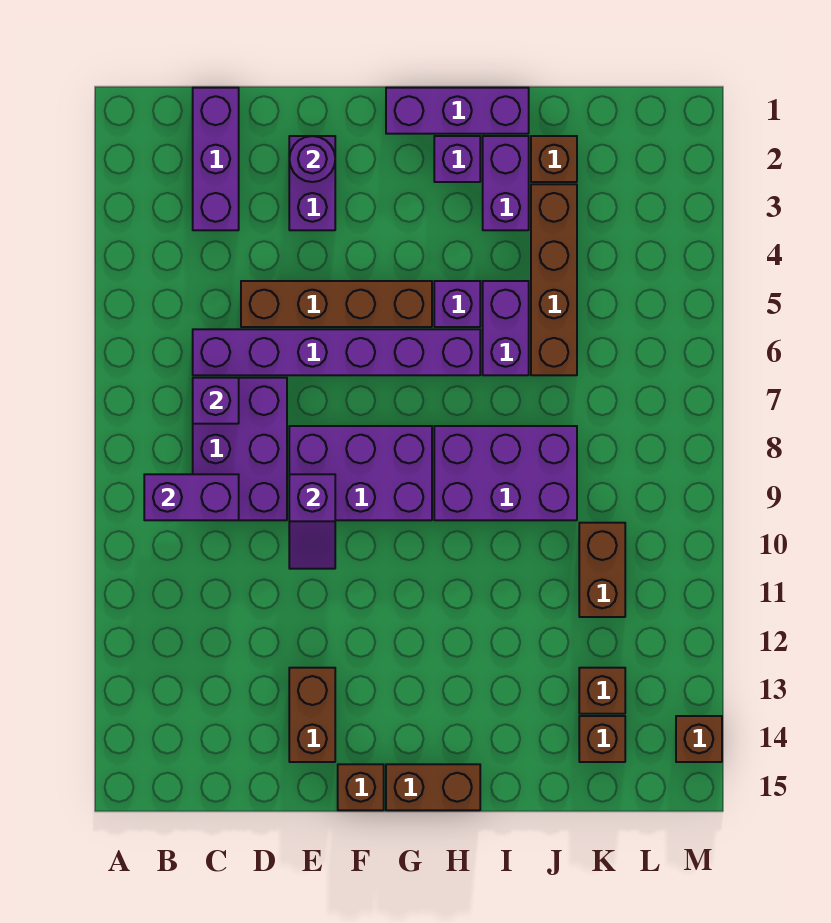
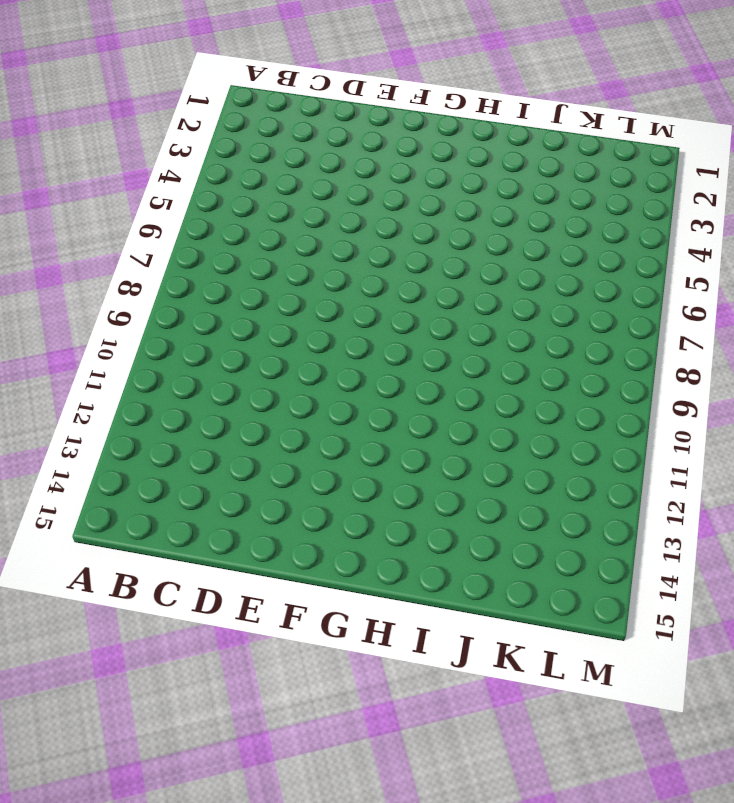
none -> purple brick C1:C3 level 1
none -> purple brick C6:H6 level 1
none -> purple brick C7:D9 level 1

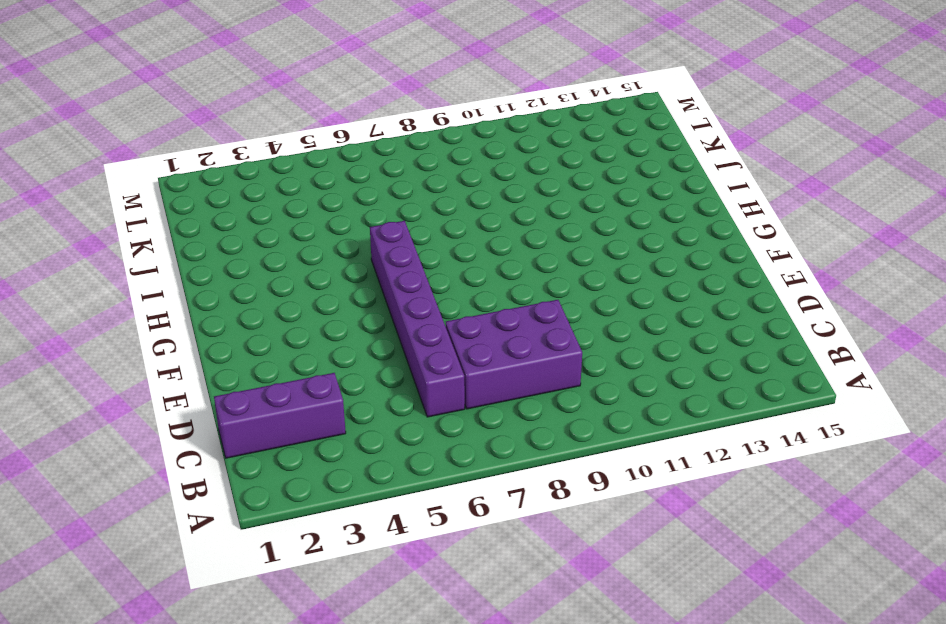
none -> brown brick D5:G5 level 1
none -> purple brick E2:E3 level 1
none -> purple brick E8:G9 level 1

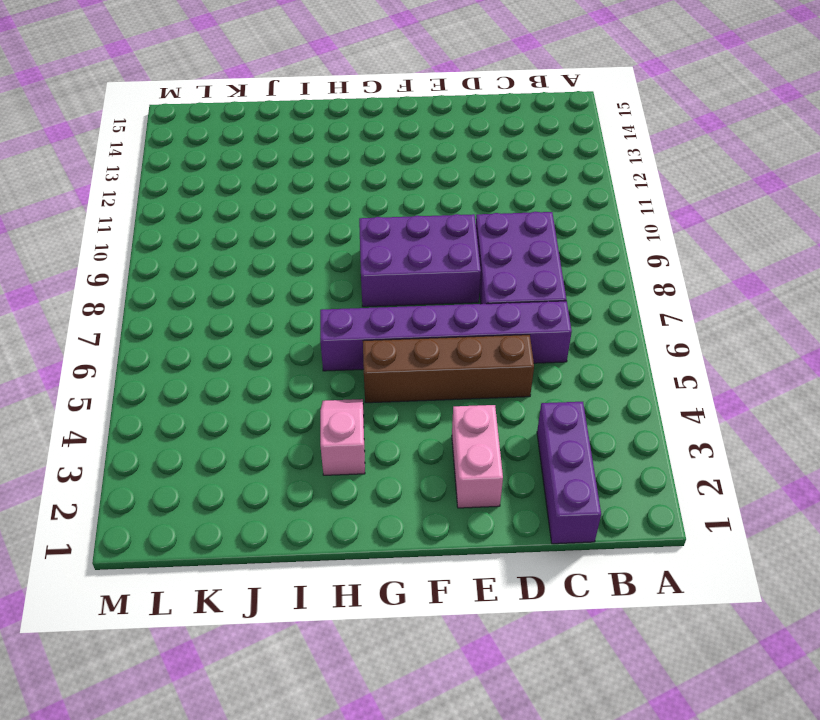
pink brick E2:E3 level 1 -> purple brick E2:E3 level 1
pink slope H3:H4 level 1 top 3 -> none
none -> brown brick E13:E14 level 1
none -> brown brick F15 level 1
none -> purple brick G1:I1 level 1

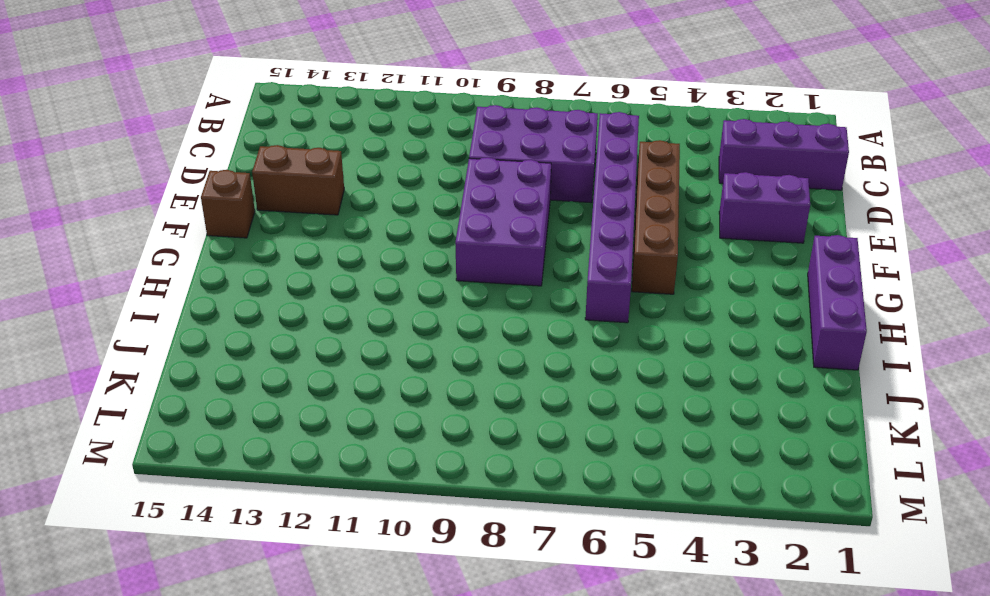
none -> brown brick G15:H15 level 1
none -> purple brick H2 level 1
none -> purple brick H5 level 1

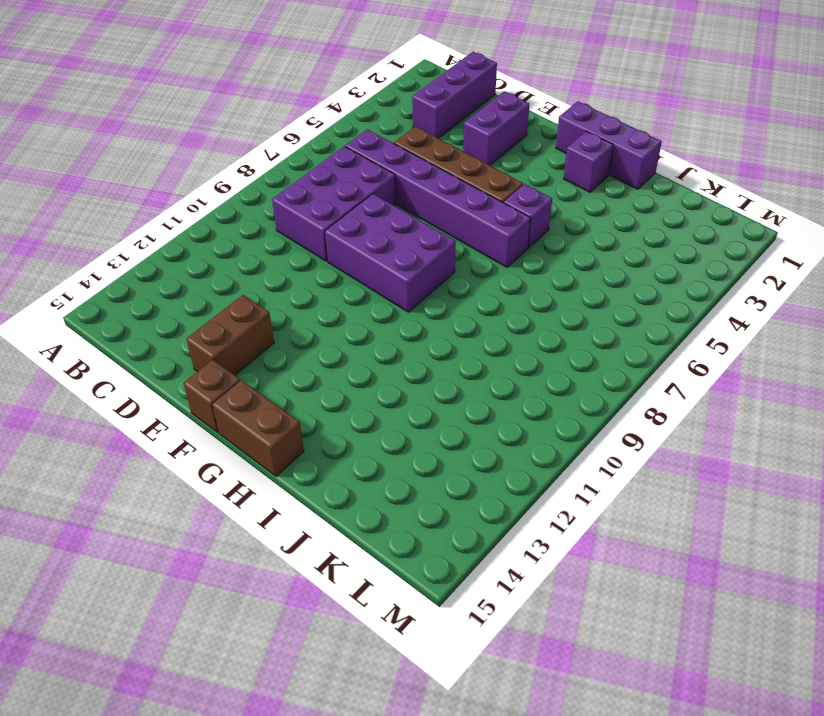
none -> purple brick H8:J9 level 1
none -> purple brick I2:I3 level 1
none -> purple brick I5:I6 level 1

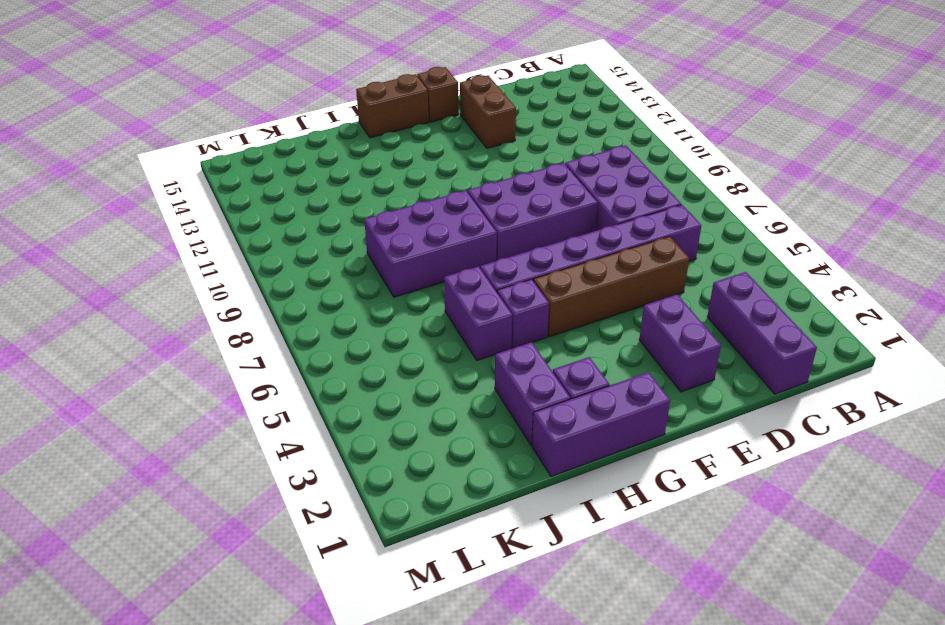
none -> brown brick J2 level 1
none -> brown brick J3:J6 level 1
none -> brown brick K10:K11 level 1

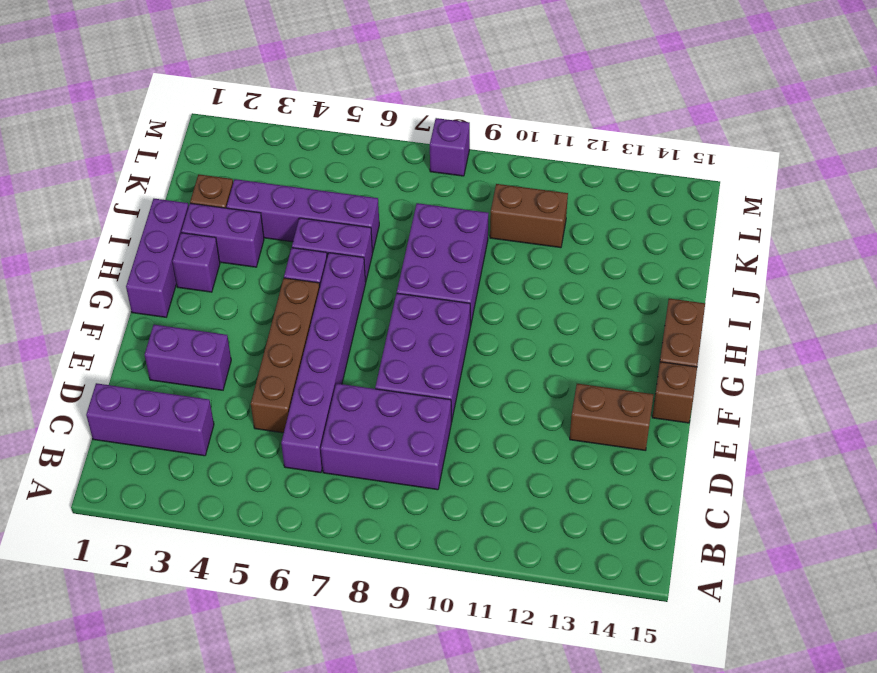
purple brick J3:J6 level 1 -> brown brick J3:J6 level 1
purple brick M8 level 1 -> purple brick C7 level 2
none -> brown brick K13 level 1
none -> brown brick K14 level 1
none -> brown brick M14 level 1

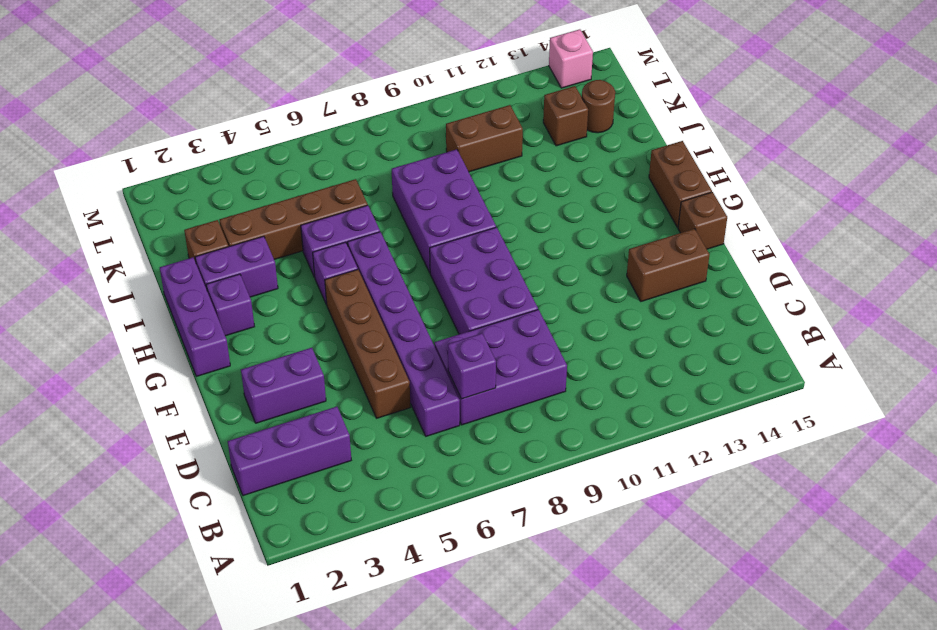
brown round brick K14 level 1 -> brown brick K14 level 1
pink brick M14 level 1 -> brown brick M14 level 1
none -> purple brick B9:C9 level 2
none -> purple round brick E2 level 2
none -> purple slope E9:E10 level 2 top 9

